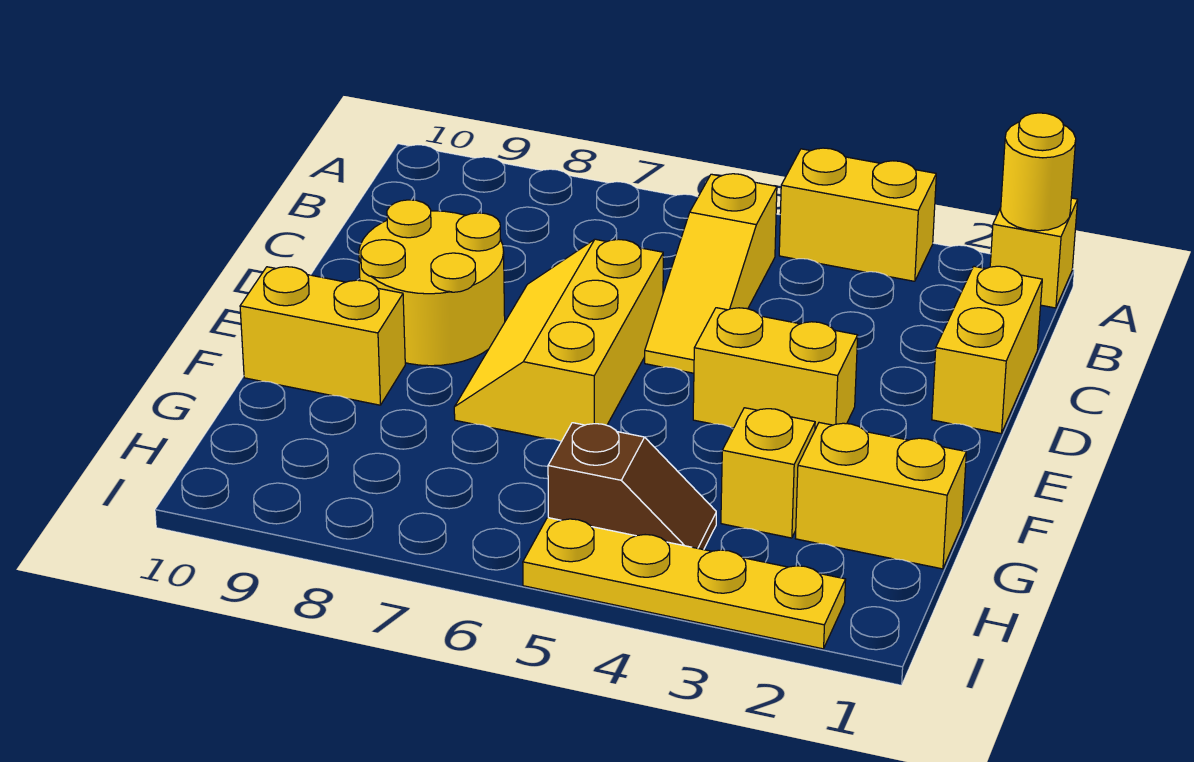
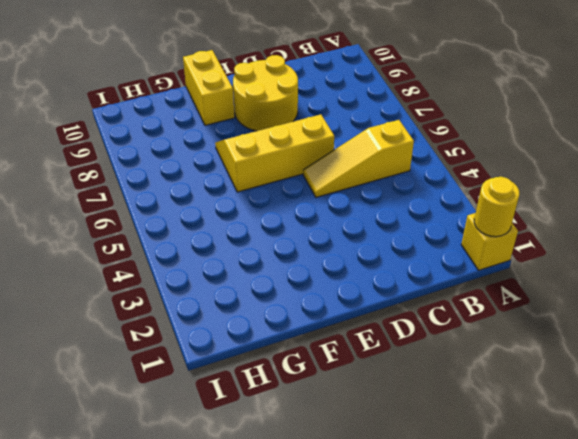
none -> yellow brick A3:A4 level 1
none -> yellow brick C1:D1 level 1
none -> yellow brick E3:E4 level 1

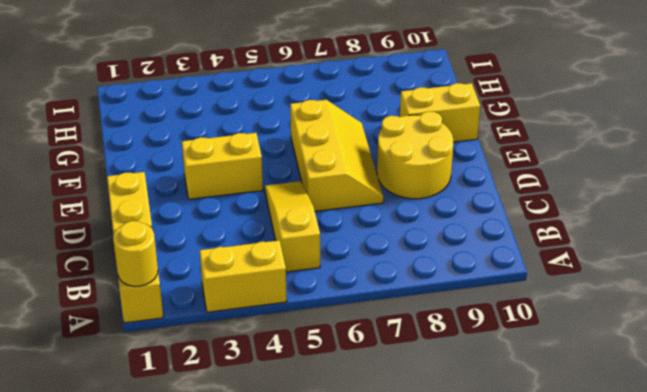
none -> yellow brick G1:G2 level 1
none -> yellow brick G3 level 1
none -> brown slope H4:H5 level 1 top 5

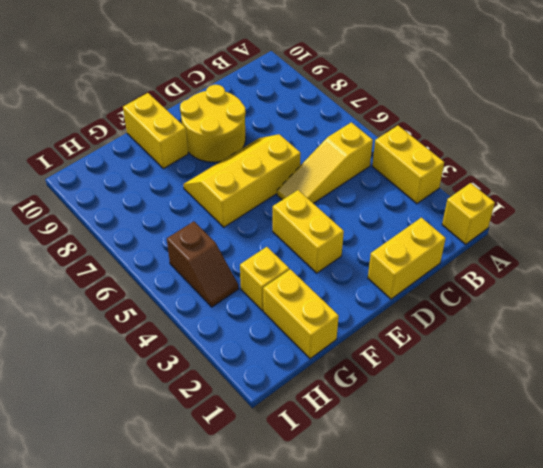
none -> yellow plate I2:I5 level 1
none -> yellow round brick A1 level 2

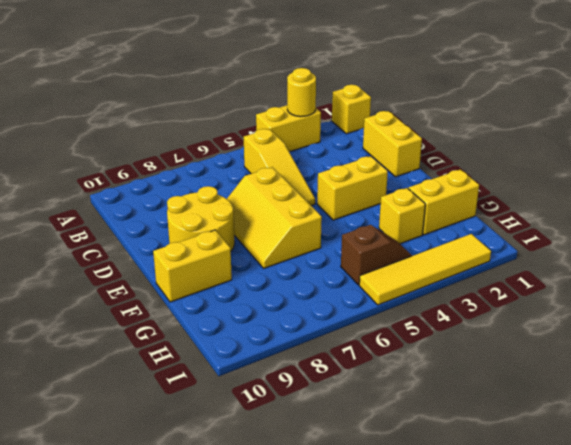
yellow round brick A3 level 2 -> yellow round brick A1 level 2
yellow tile I2:I5 level 1 -> yellow plate I2:I5 level 1

